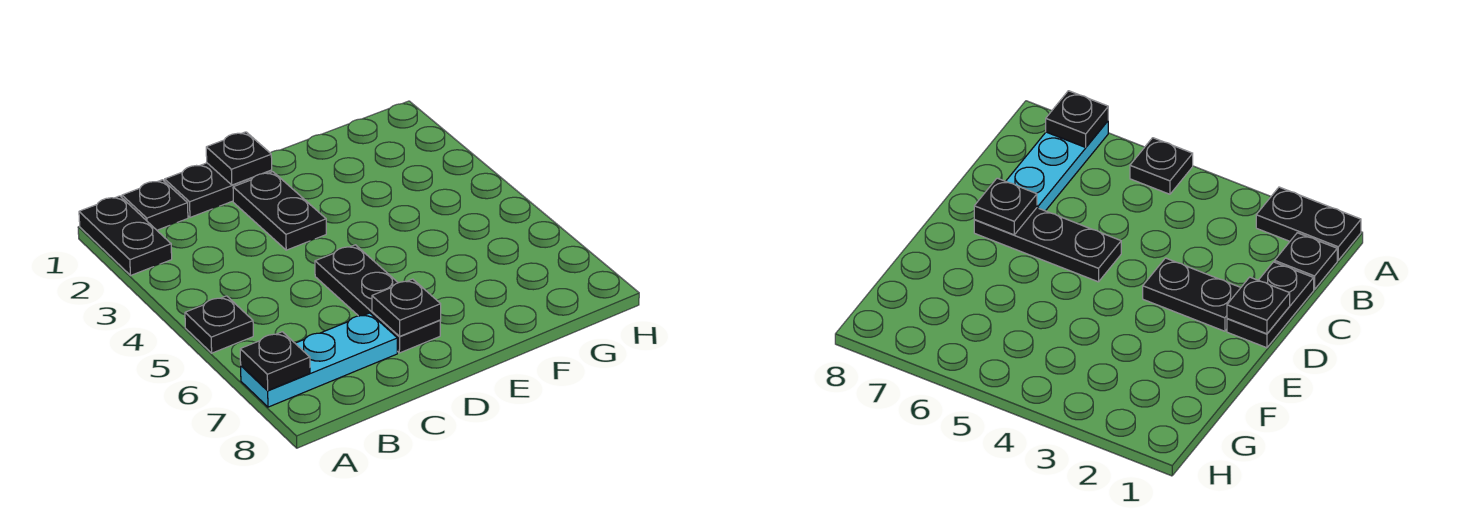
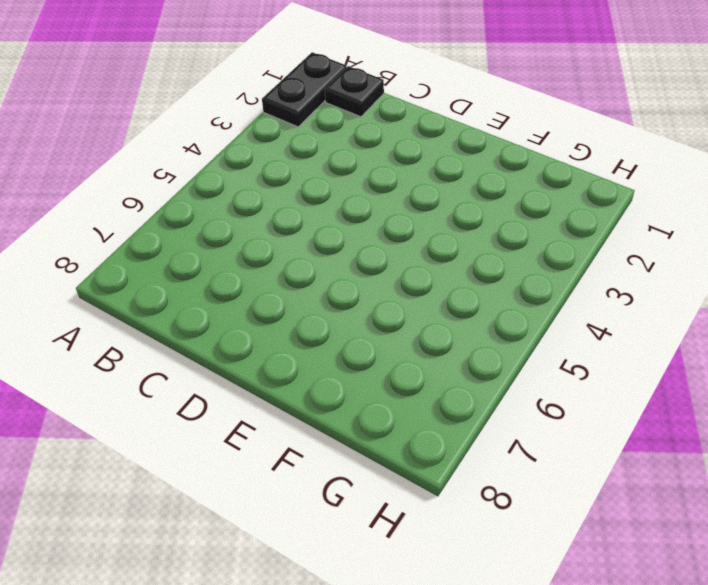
none -> black plate A5 level 1
none -> cyan plate A7:C7 level 1

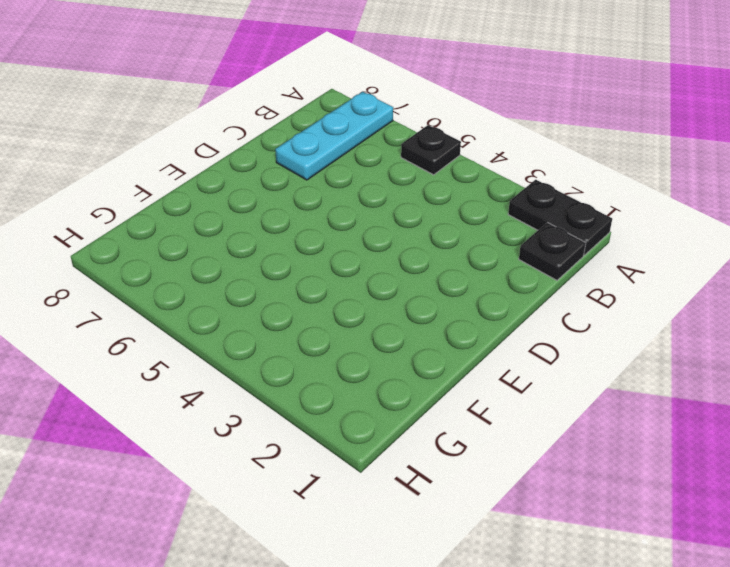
none -> black plate C1:D1 level 1
none -> black plate D2:D3 level 1

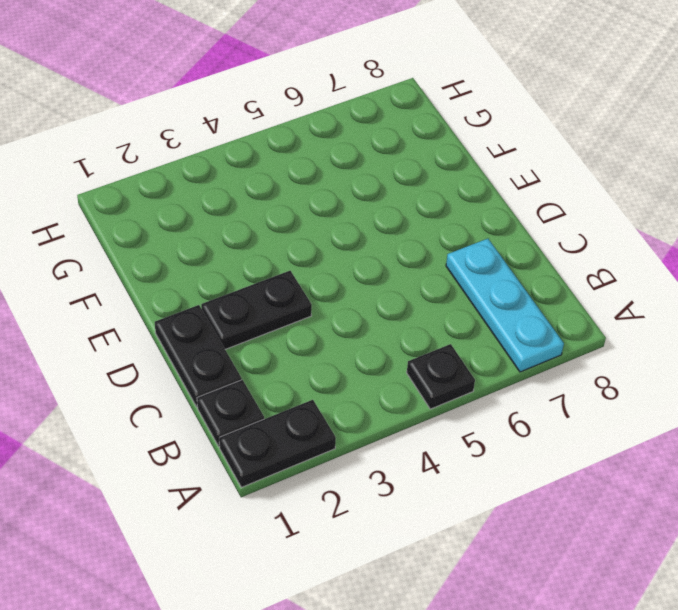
none -> black plate D5:D7 level 1
none -> black plate A7 level 2

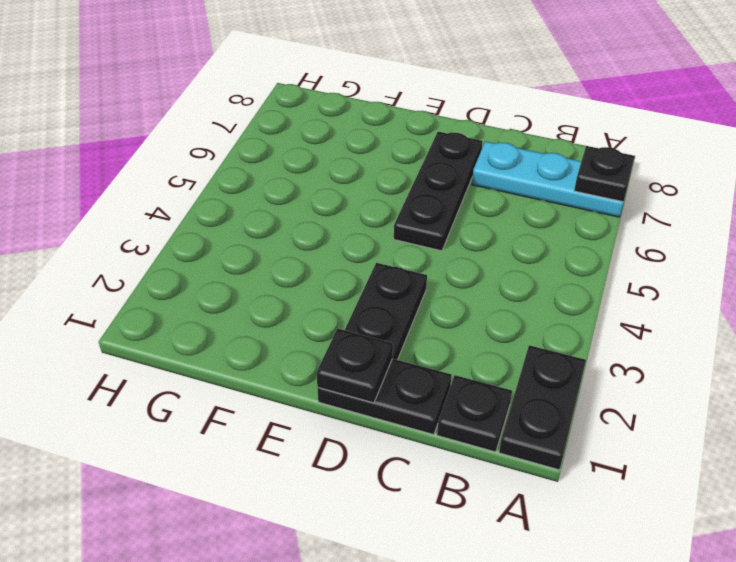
none -> black plate A5 level 1
none -> black plate D7 level 2

